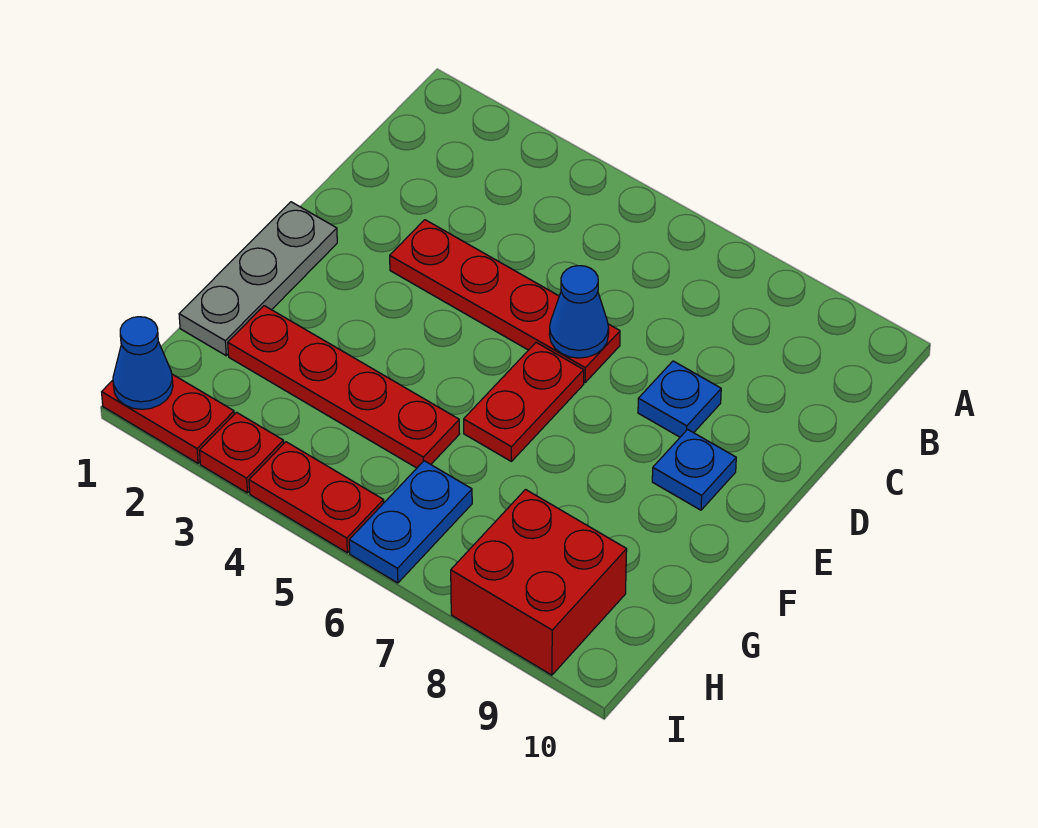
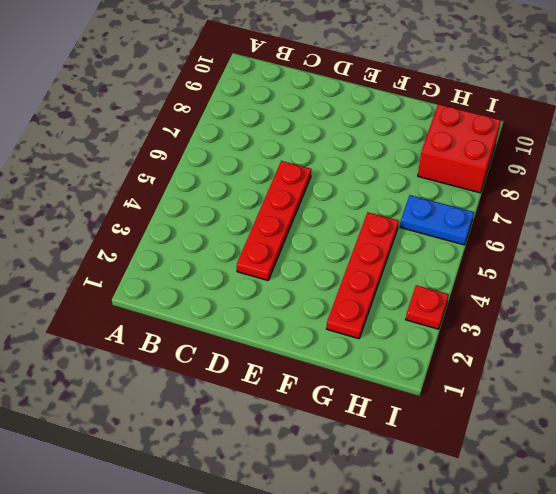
none -> blue plate D8 level 1
none -> grey plate E1:G1 level 1
none -> red plate E6:F6 level 1

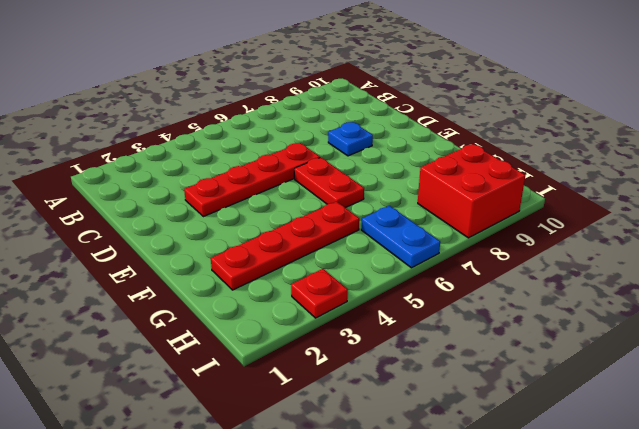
none -> grey plate E1:G1 level 1
none -> blue plate E9 level 1
none -> red plate I1:I2 level 1

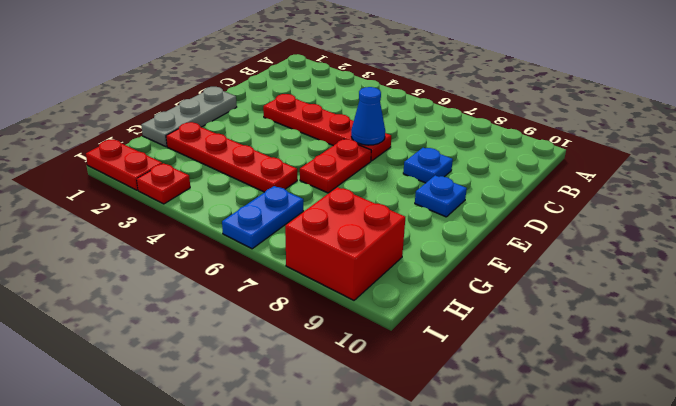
none -> red plate I4:I5 level 1
none -> blue cone I1 level 2

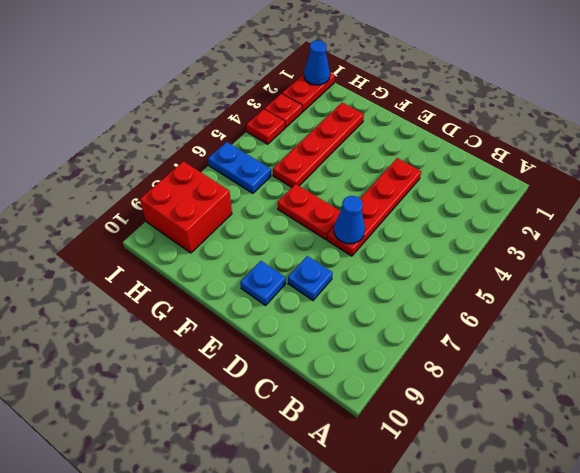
red plate I4 level 1 -> red plate I4:I5 level 1
none -> grey plate E1:G1 level 1

